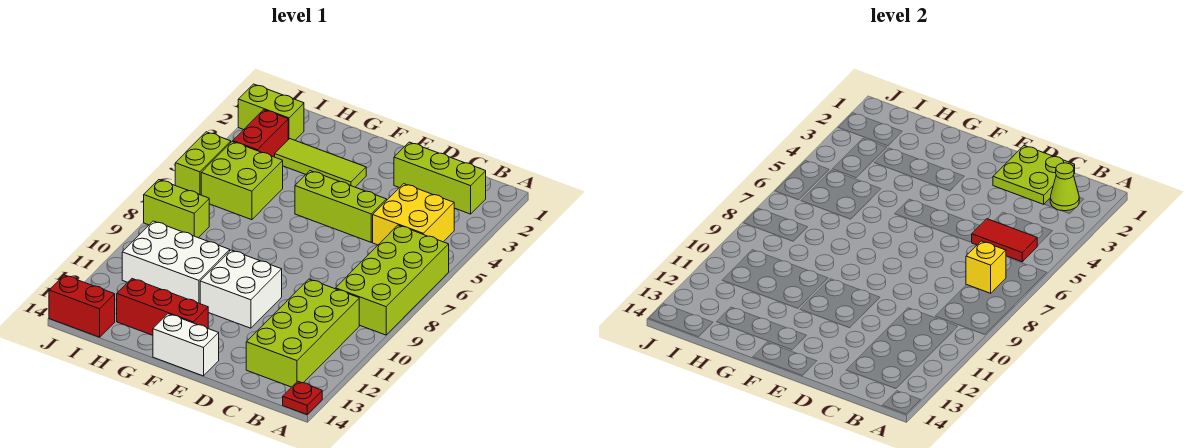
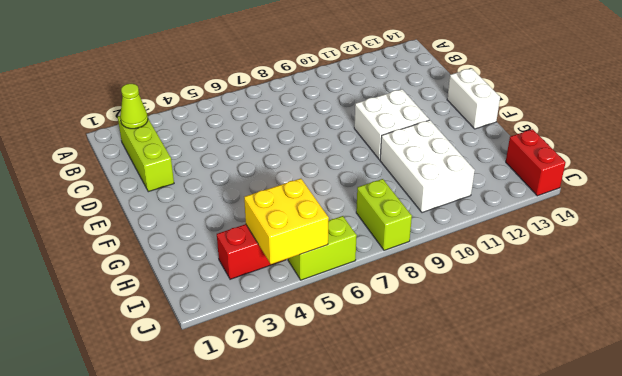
yellow brick I4:J5 level 2 -> yellow brick B4:C5 level 1
none -> lime brick A6:B9 level 1
none -> red plate A14 level 1
none -> lime brick B10:C13 level 1

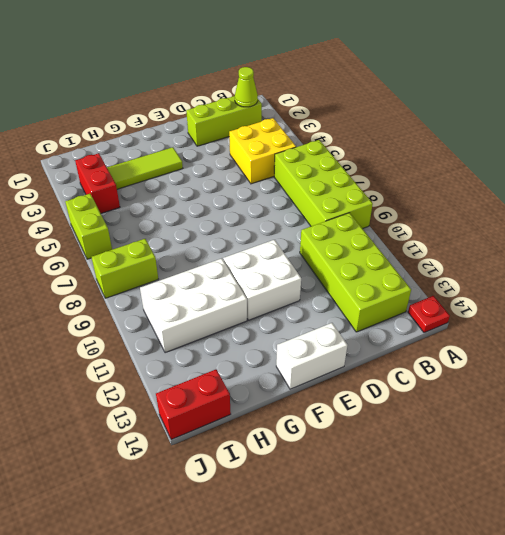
none -> lime brick D5:F5 level 1
none -> red brick F13:H13 level 1
none -> lime brick H5:I6 level 1

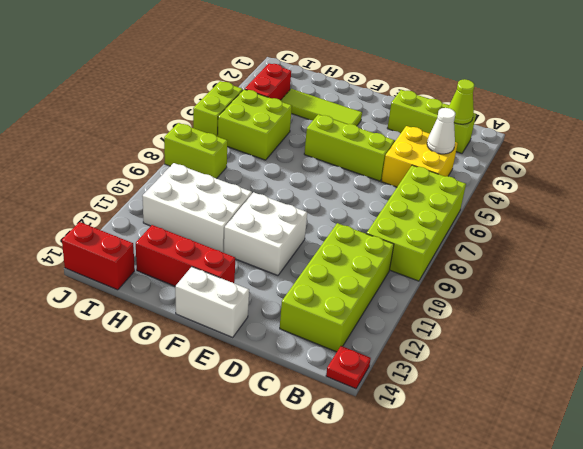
white cone B4 level 2 -> none
none -> lime brick I2:J2 level 1
none -> red tile B5:C5 level 2
none -> yellow brick B7 level 2

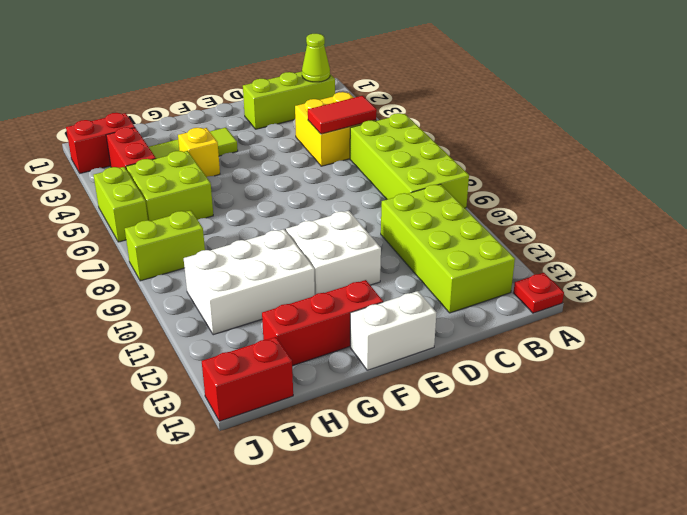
yellow brick G4 level 1 -> yellow brick B7 level 2
red brick I2:J2 level 1 -> lime brick I2:J2 level 1
none -> lime brick D5:F5 level 1
none -> lime plate C1:D2 level 2

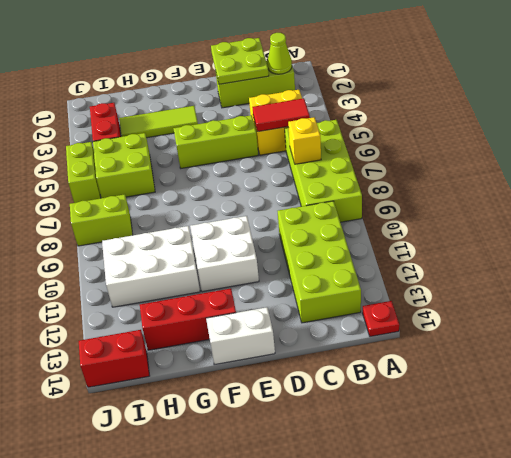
none -> lime brick I2:J2 level 1

